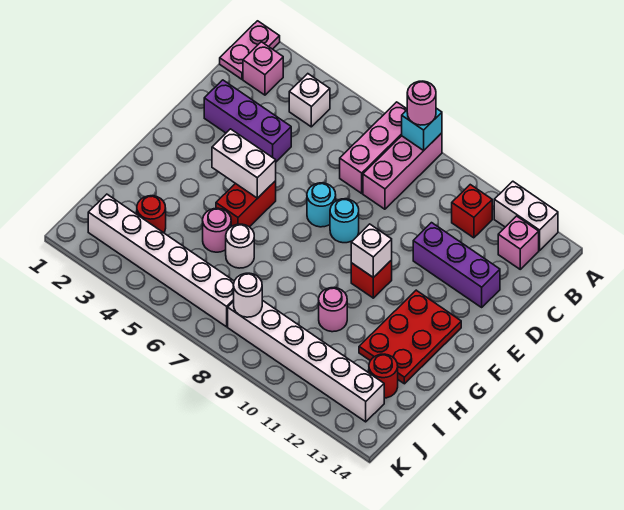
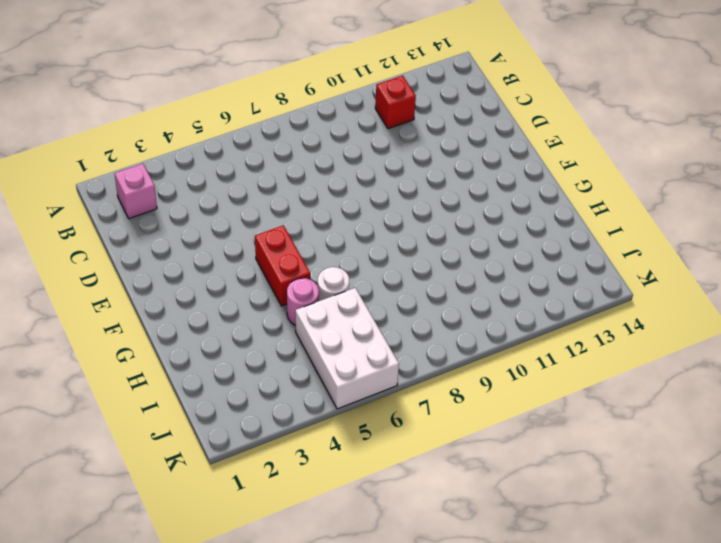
white brick I5:K6 level 1 -> white brick J2:J7 level 1
none -> pink plate A1:B1 level 1
none -> pink brick A7:C7 level 1
none -> pink brick A8:C8 level 1

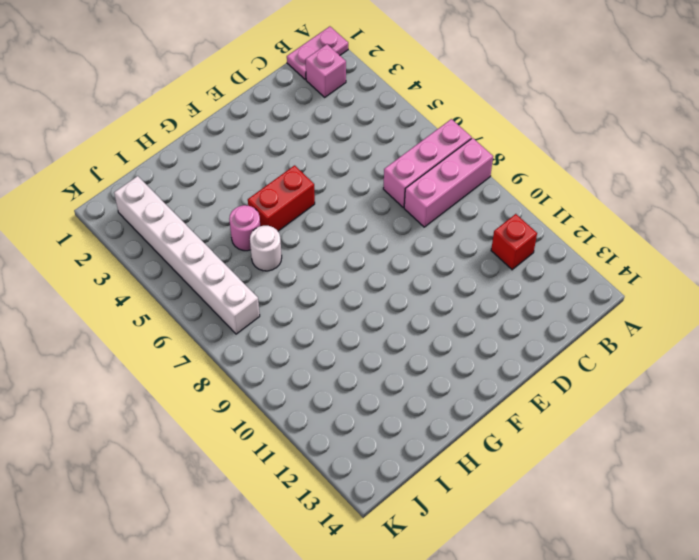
none -> white brick A12:A13 level 1
none -> white brick B4 level 1
none -> pink brick B13 level 1

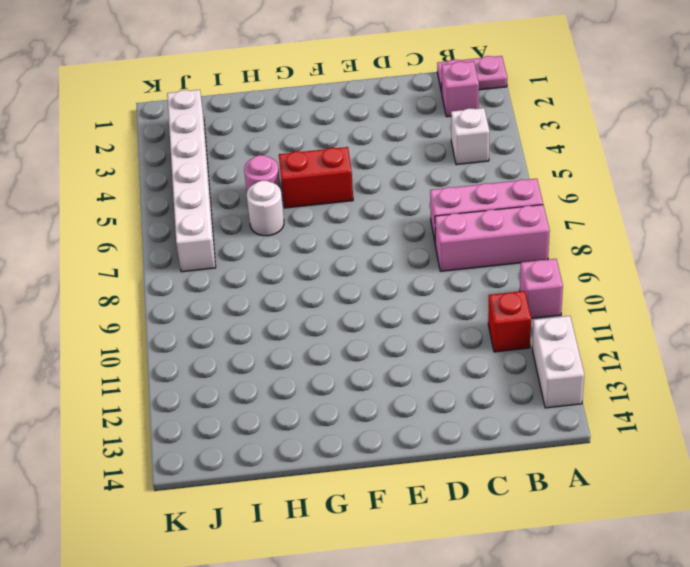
pink brick A10 level 1 -> pink brick B13 level 1
none -> purple brick D2:D4 level 1
none -> purple brick D11:D13 level 1
none -> cyan round brick E7 level 1

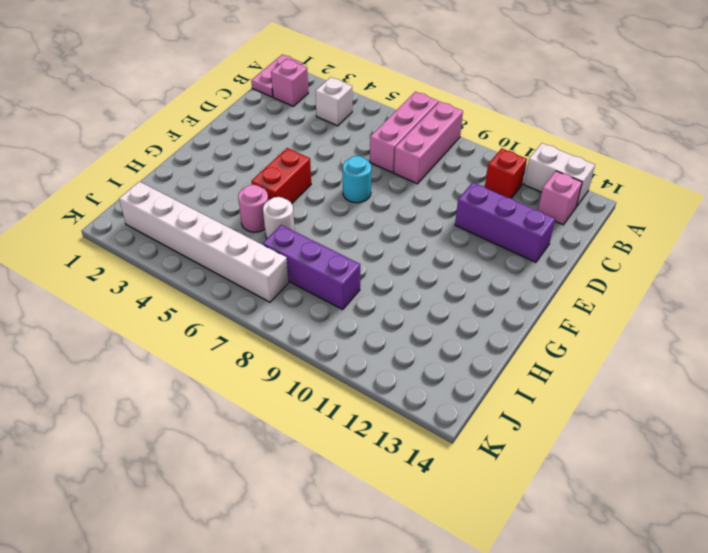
purple brick I7:I9 level 1 -> purple brick D2:D4 level 1
none -> cyan round brick E8 level 1
none -> red brick F10 level 1
none -> red plate F12:H13 level 1

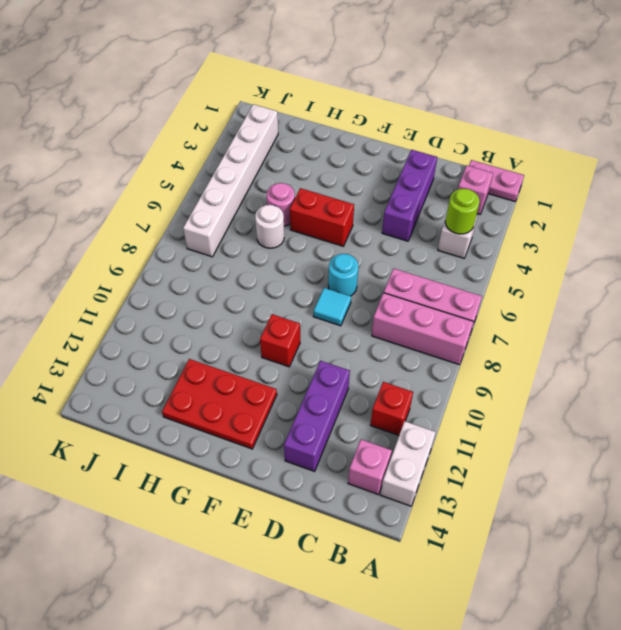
lime round brick B4 level 2 -> none
cyan tile E8 level 1 -> cyan round brick E8 level 1
none -> pink round brick H10 level 1
none -> red round brick I3 level 1
none -> red round brick I13 level 1

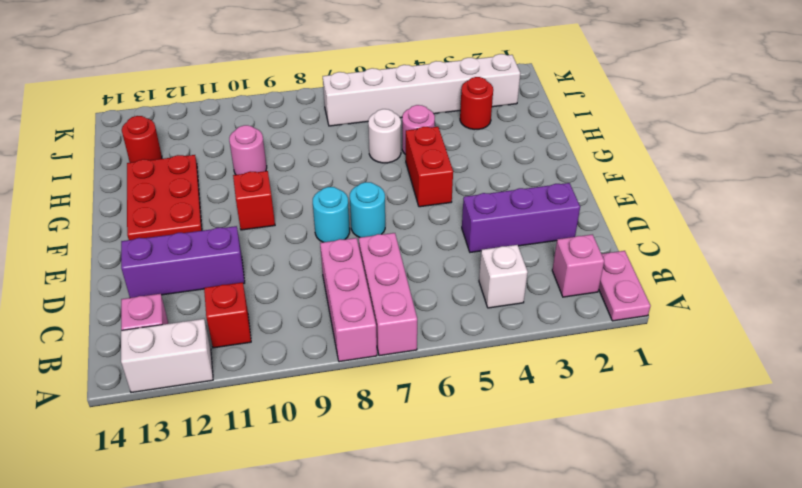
none -> white brick J8:J13 level 1
none -> cyan brick A8 level 2
none -> white brick F4:F5 level 2

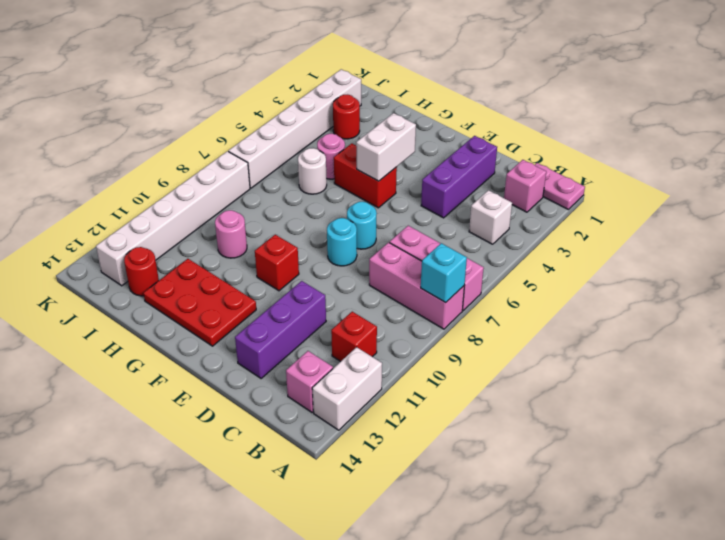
none -> white brick F10 level 2
none -> white round brick J8 level 2
none -> pink round brick A8 level 3

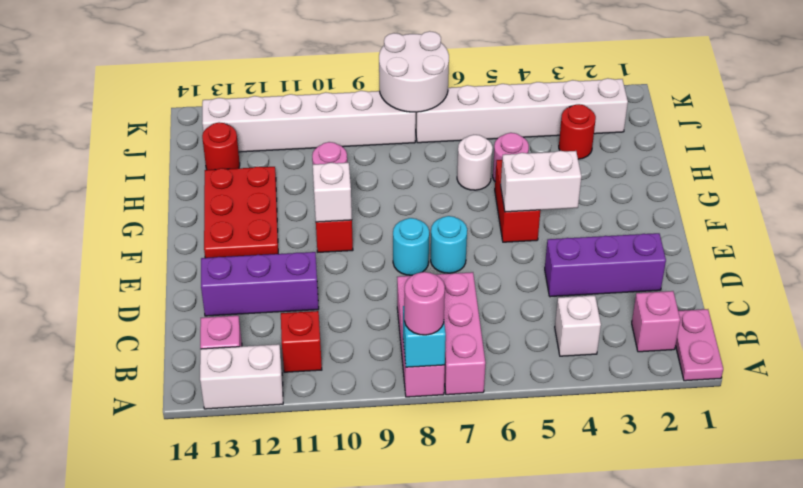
white round brick J7:K8 level 2 -> white round brick J8 level 2

